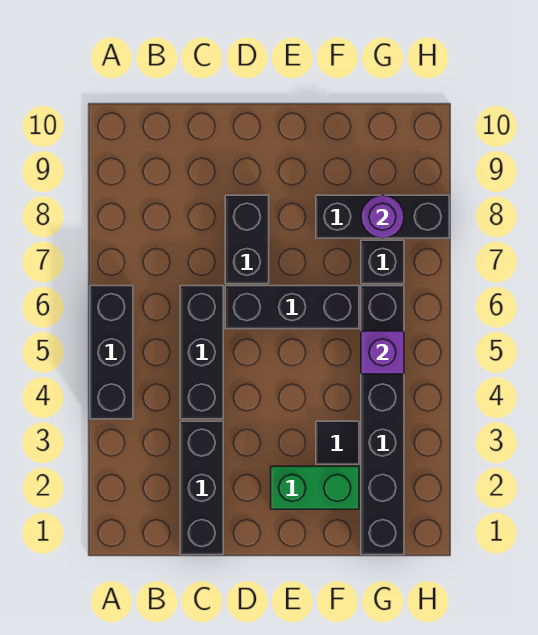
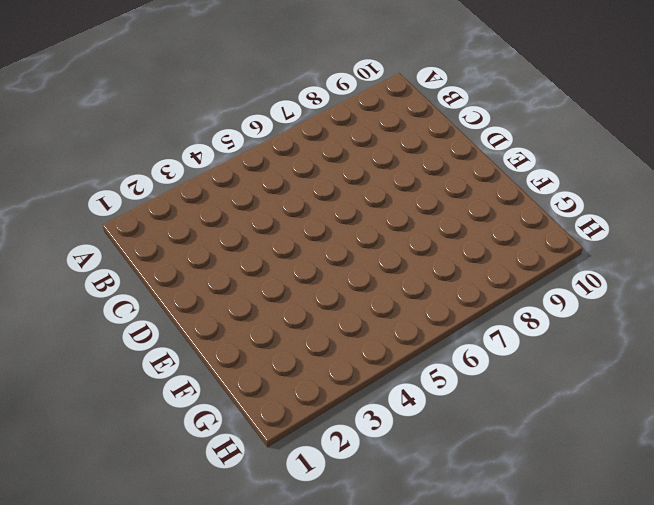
none -> black brick A4:A6 level 1
none -> black brick C1:C3 level 1
none -> black brick C4:C6 level 1

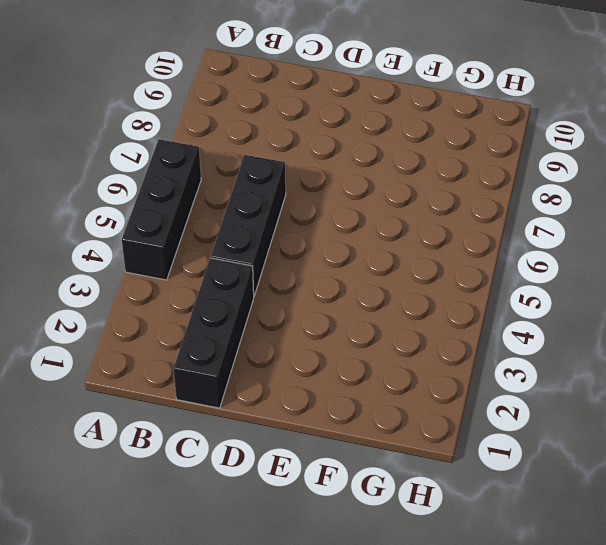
none -> black brick D6:F6 level 1
none -> black brick D7:D8 level 1
none -> green brick E2:F2 level 1

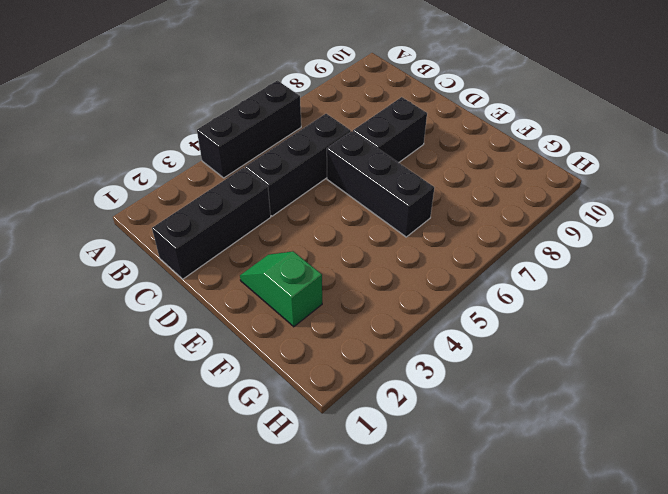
green slope E2:F2 level 1 top F -> green brick E2:F2 level 1
none -> black tile F3 level 1
none -> black brick F8:H8 level 1
none -> black brick G1:G6 level 1

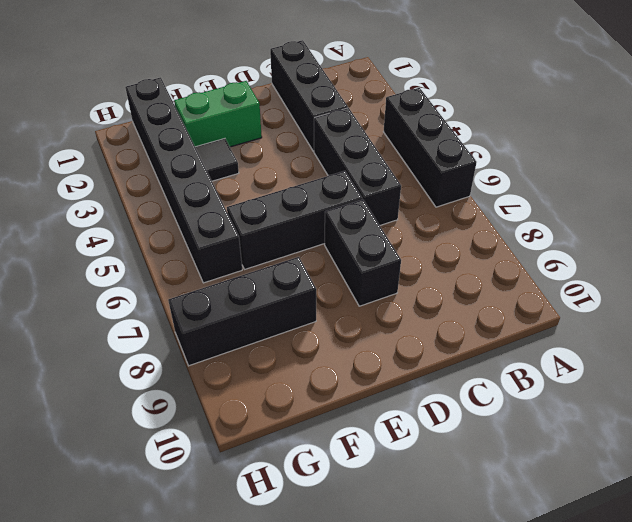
none -> black brick G7 level 1
none -> purple brick G5 level 2
none -> purple round brick G8 level 2

